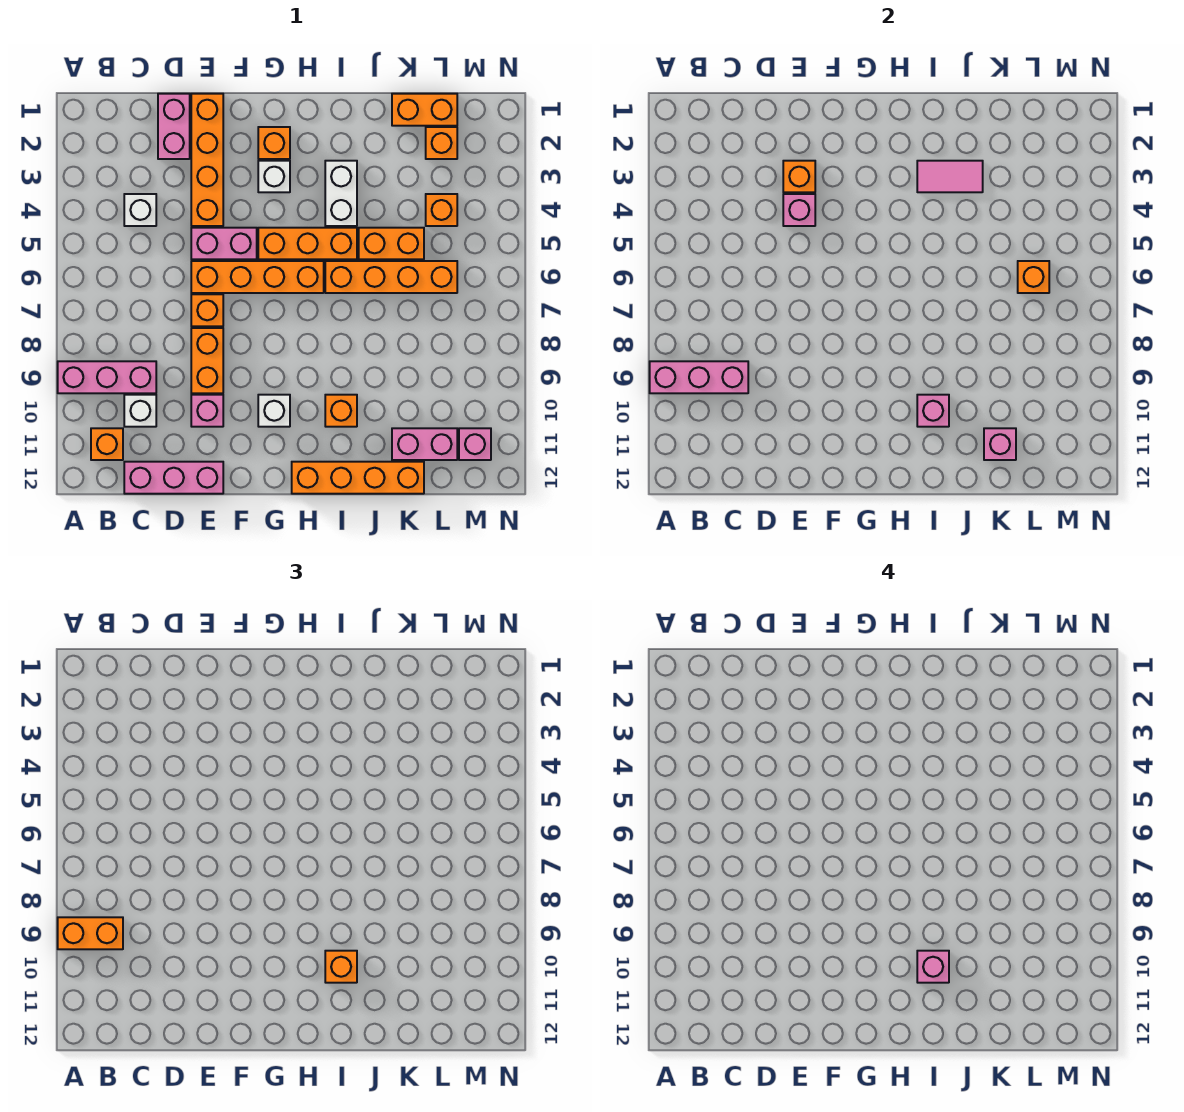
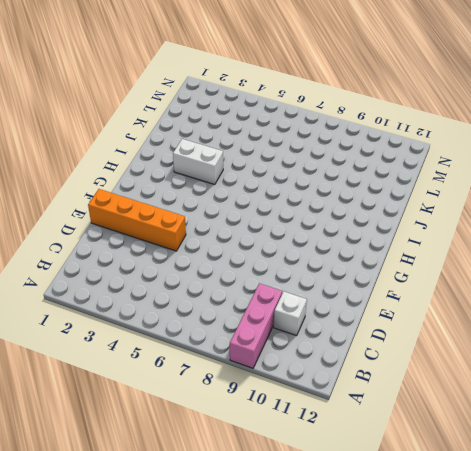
none -> orange brick B11 level 1
none -> white brick C4 level 1
none -> pink brick C12:E12 level 1
none -> pink brick D1:D2 level 1

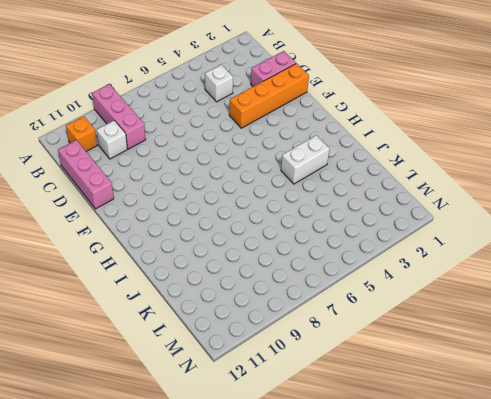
none -> pink brick E5:F5 level 1
none -> orange brick E6:H6 level 1
none -> orange brick E7 level 1
none -> orange brick E8:E9 level 1

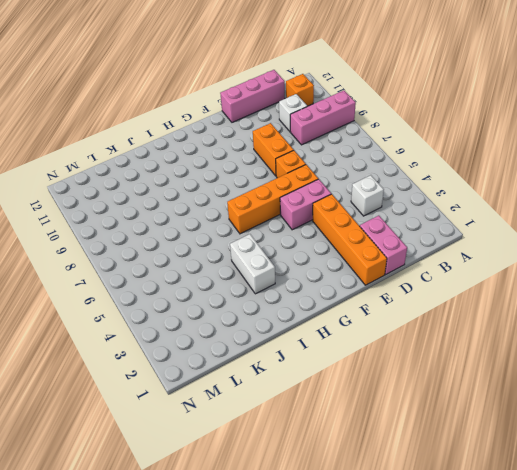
none -> pink brick E10 level 1
none -> orange brick G2 level 1
none -> white brick G3 level 1
none -> orange brick G5:I5 level 1

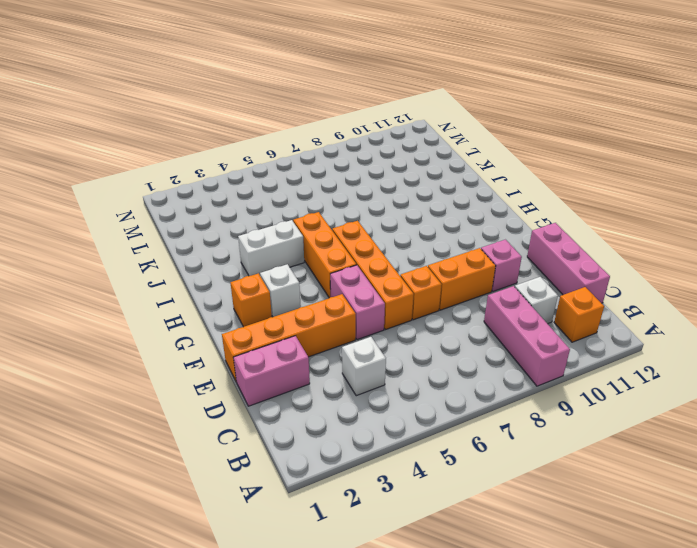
none -> white brick G10 level 1
none -> orange brick H12:K12 level 1
none -> orange brick I6:L6 level 1
none -> orange brick I10 level 1

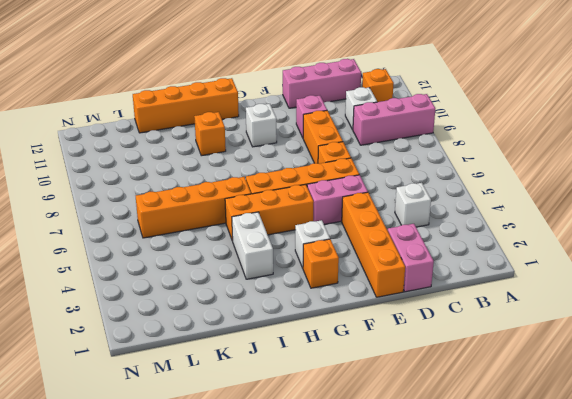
none -> orange brick J5:K5 level 1
none -> orange brick K1:L1 level 1
none -> pink brick K11:L11 level 1
none -> orange brick L2 level 1

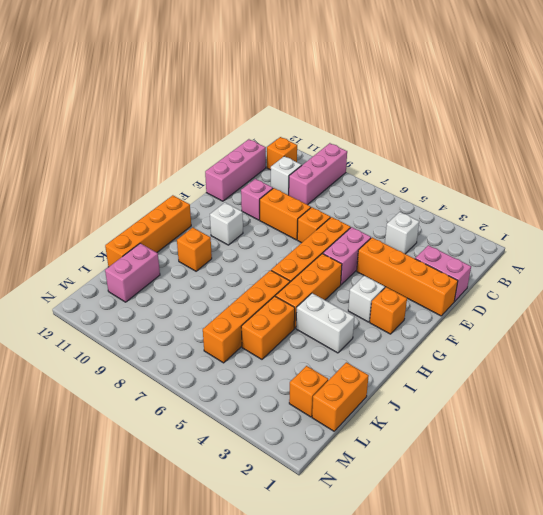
none -> orange brick L4 level 1
none -> pink brick M11 level 1
none -> pink brick A9:C9 level 2
none -> orange brick E3 level 2

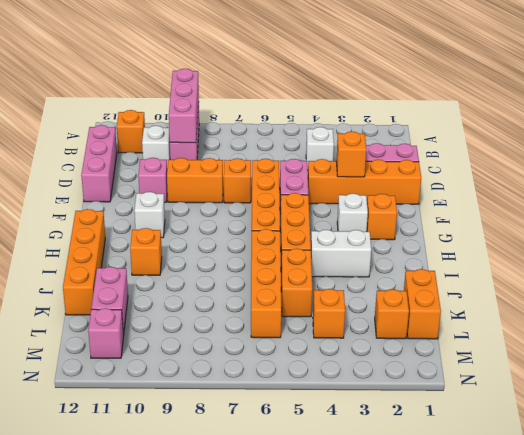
none -> pink brick E4 level 2
none -> pink tile I3:J3 level 2
none -> pink brick I10 level 2
none -> pink brick K11 level 2

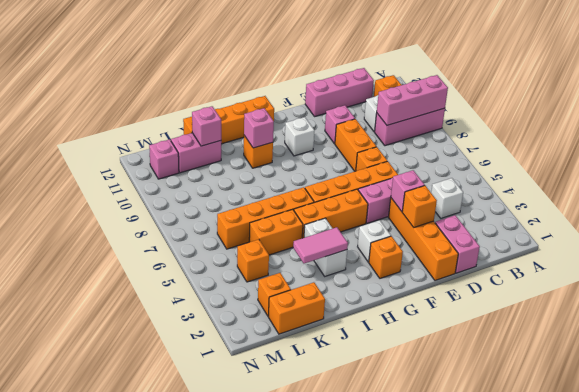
none -> orange brick L6 level 2
none -> orange brick A9:B9 level 3
none -> orange brick I10 level 3
none -> pink brick I10 level 4

